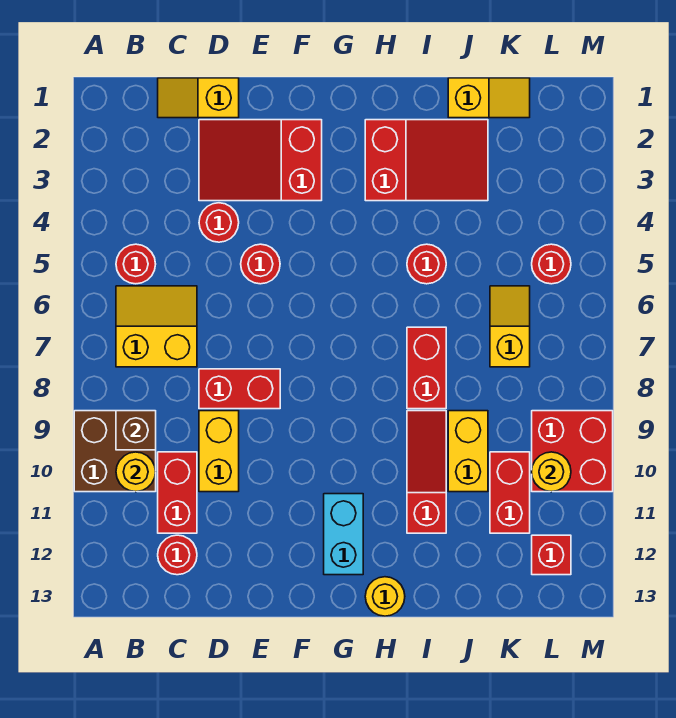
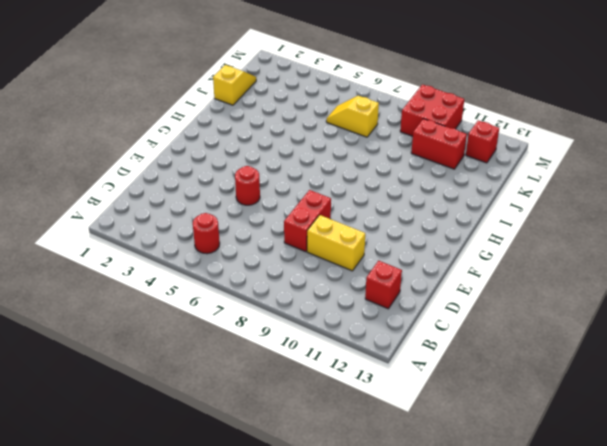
red brick C12 level 1 -> red round brick C12 level 1
none -> brown brick A9:B10 level 1
none -> yellow slope B6:C7 level 1 top 7
none -> yellow slope C1:D1 level 1 top D

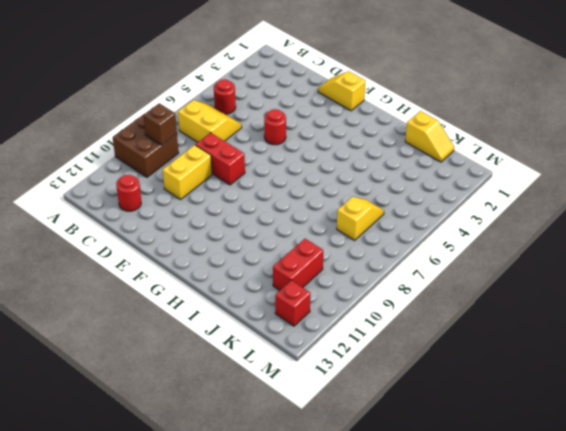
yellow slope E1:F1 level 1 top F -> yellow slope C1:D1 level 1 top D
none -> red brick C10:C11 level 1
none -> red slope D2:F3 level 1 top F
none -> red round brick D4 level 1

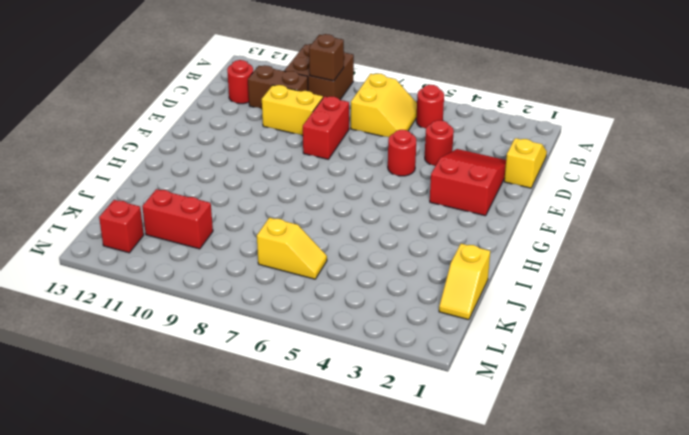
brown brick C10:C11 level 1 -> red brick C10:C11 level 1
none -> cyan brick G11:G12 level 1
none -> red slope H2:J3 level 1 top H
none -> yellow round brick H13 level 1

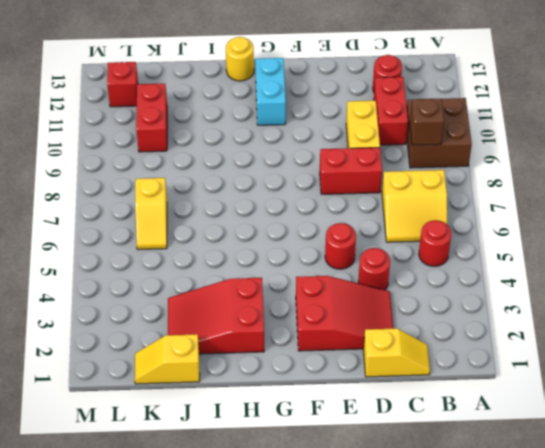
none -> red round brick I5 level 1
none -> red brick I7:I8 level 1
none -> red slope I9:I11 level 1 top 11

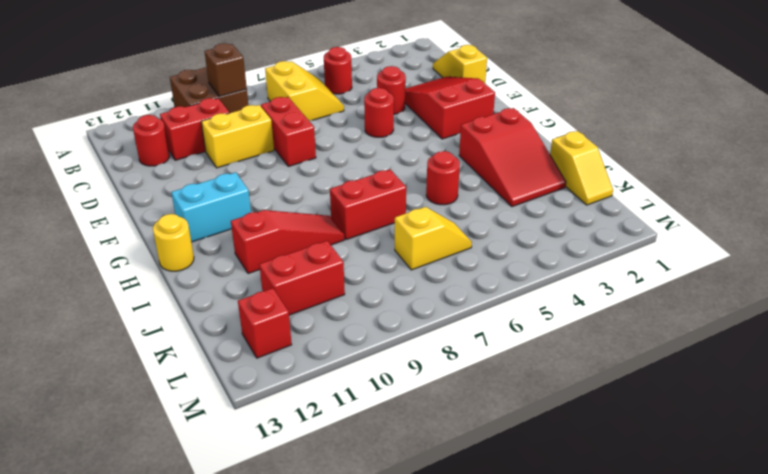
none -> yellow brick J9:J10 level 1
none -> red round brick L5 level 1
none -> red brick L9:M10 level 1

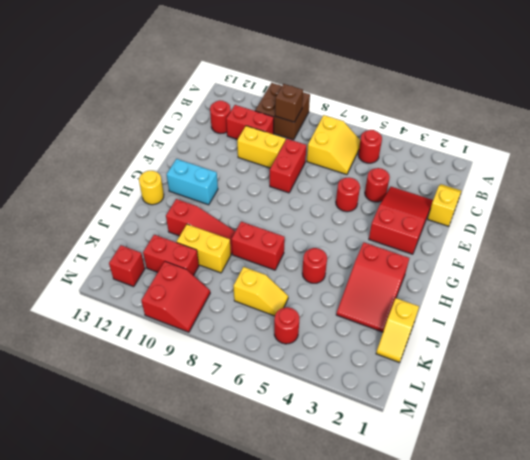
red slope L9:M10 level 1 top 10 -> red brick L9:M10 level 1
none -> yellow round brick B10 level 2
none -> yellow round brick L10 level 2

